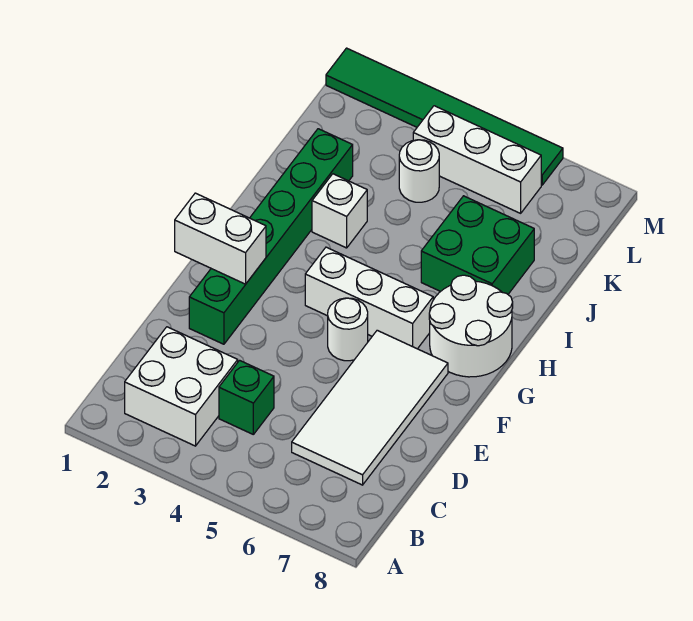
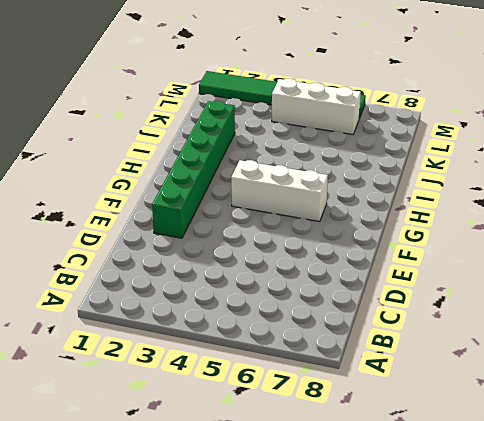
none -> white brick B2:C3 level 1
none -> green brick C4 level 1
none -> white tile C6:F7 level 1

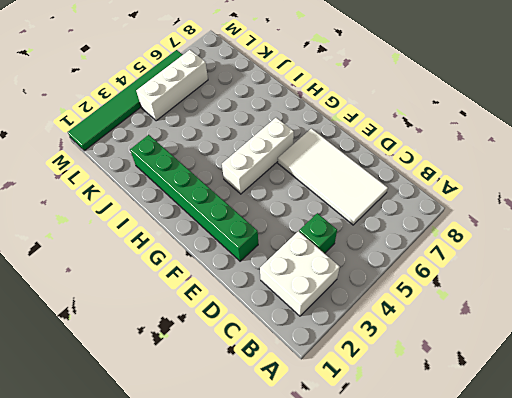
none -> white round brick F5 level 1
none -> white round brick G7:H8 level 1
none -> white brick I3 level 1

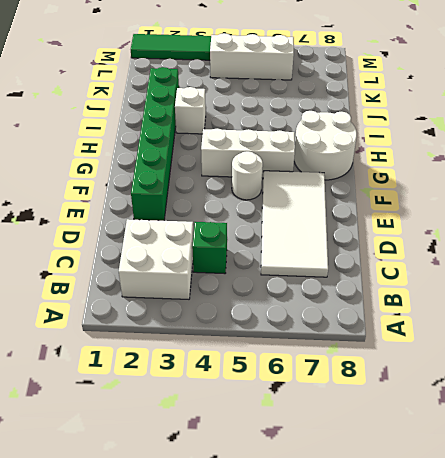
none -> green brick I6:J7 level 1
none -> white round brick K4 level 1
none -> white brick F1:F2 level 2

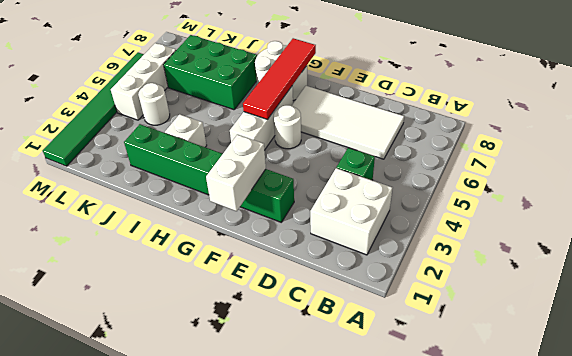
red tile G5:G8 level 2 -> none
green brick I6:K7 level 1 -> green brick I6:J7 level 1

